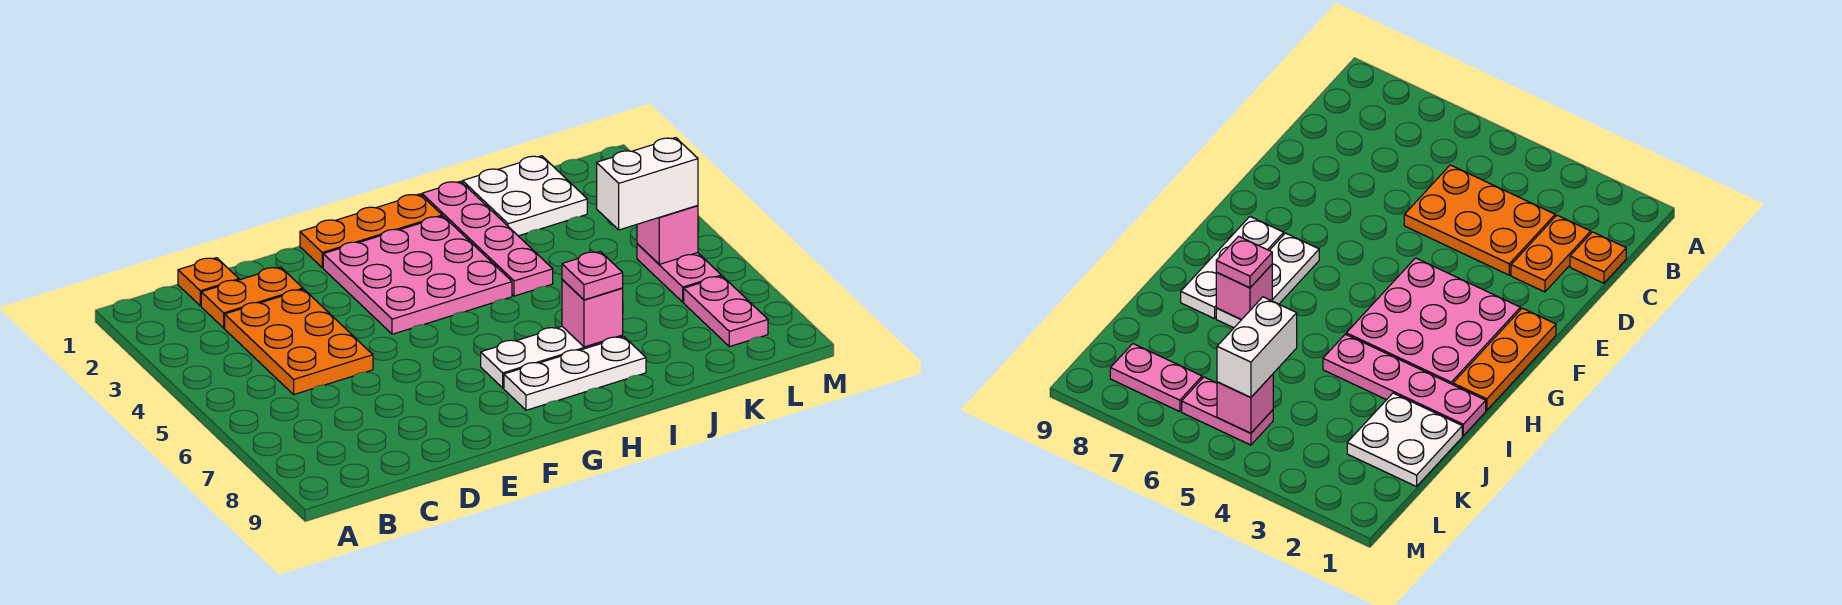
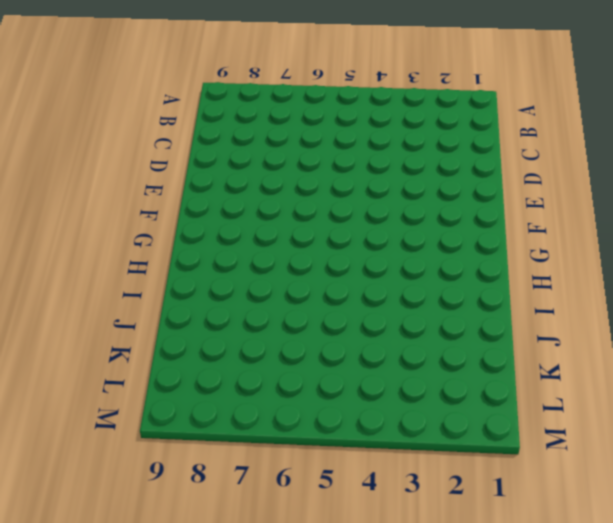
none -> orange plate C1 level 1
none -> orange plate C2:D2 level 1
none -> orange plate C3:D5 level 1

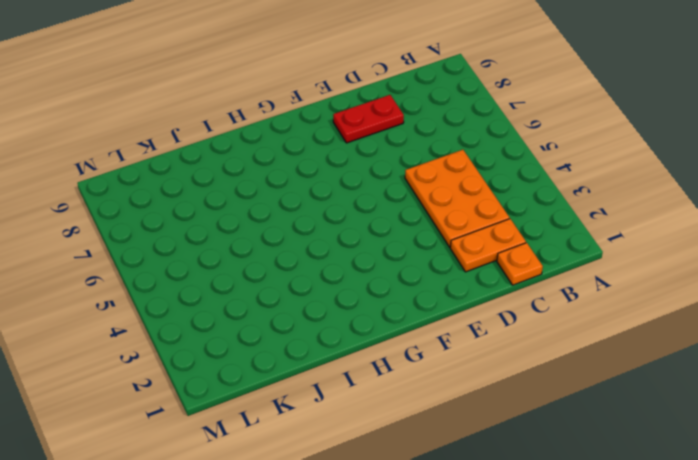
red plate D8:E8 level 1 -> none
none -> orange plate F1:H1 level 1
none -> pink plate F2:H4 level 1
none -> white plate G7:I7 level 1

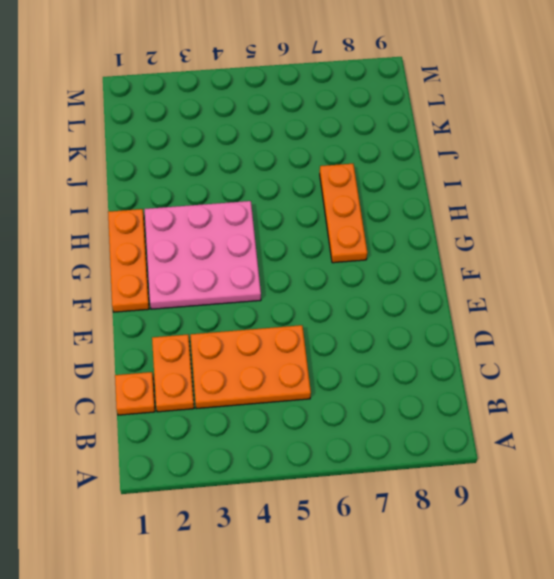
orange plate G7:I7 level 1 -> white plate G7:I7 level 1
none -> white plate G8:I8 level 1
none -> pink plate I1:I4 level 1
none -> white plate J1:K2 level 1

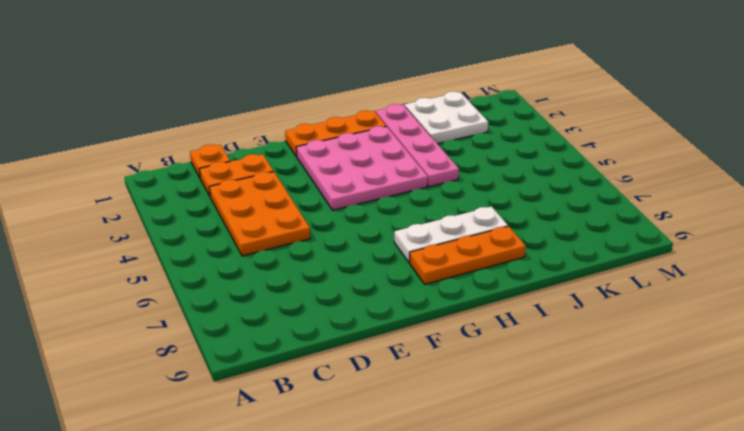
orange plate G8:I8 level 1 -> white plate G8:I8 level 1
none -> pink plate L5:L6 level 1
none -> pink plate L7:L8 level 1
none -> pink brick I7 level 2

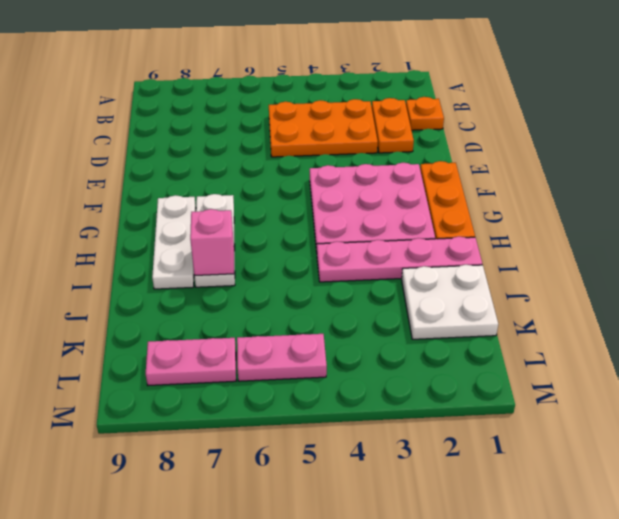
none -> pink brick L5 level 2
none -> pink plate I7 level 3
none -> white brick K5:L5 level 3

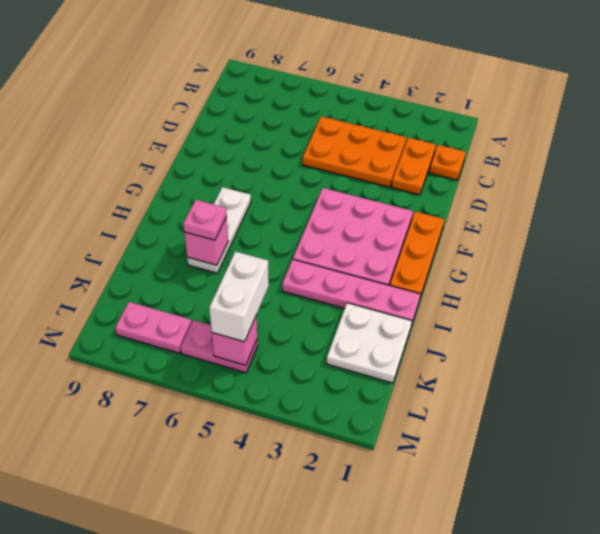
none -> white plate G8:I8 level 1

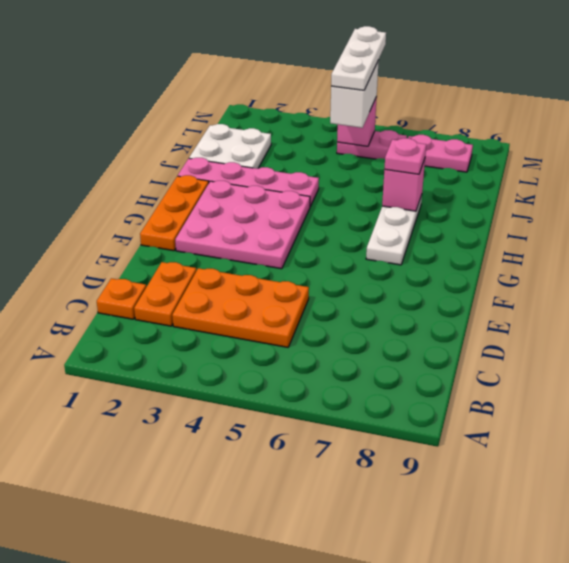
white plate K5:M5 level 4 -> white plate G8:I8 level 1

